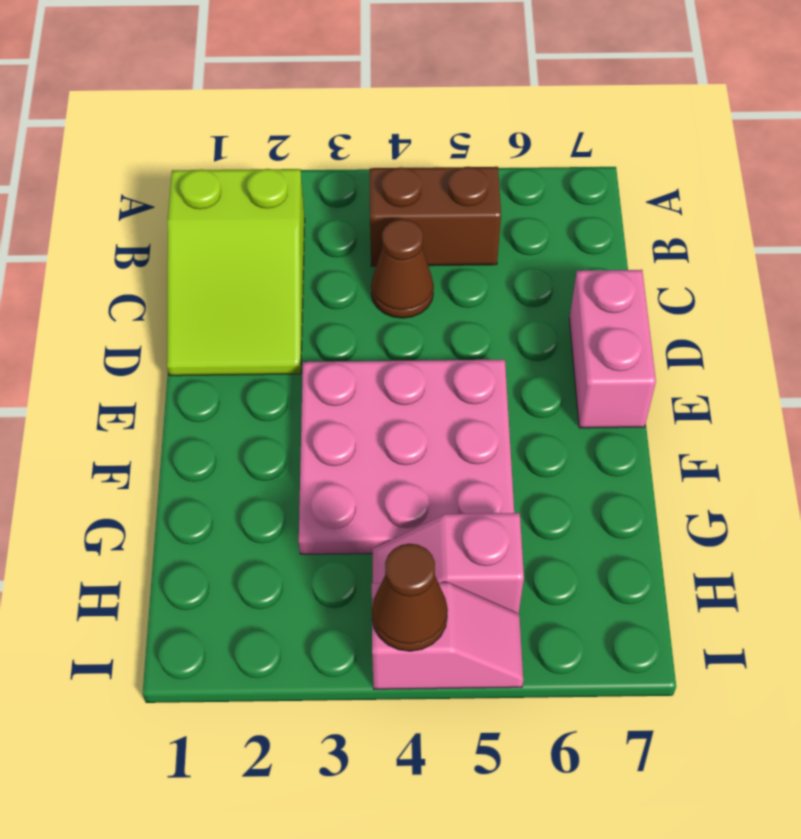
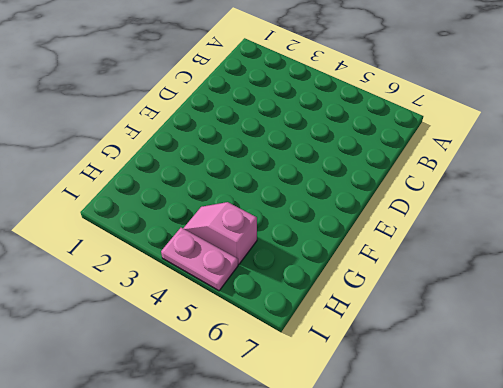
pink plate I4:I5 level 1 -> pink slope I4:I5 level 1 top 4
none -> lime slope B1:D2 level 1 top B
none -> brown brick B4:B5 level 1

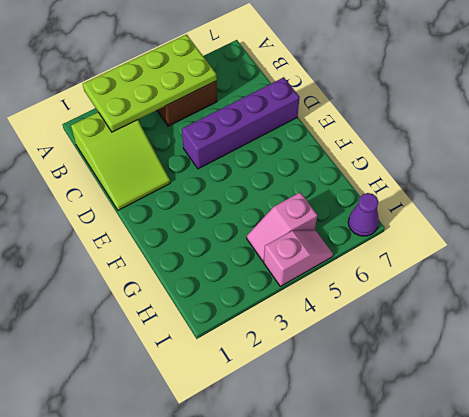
lime plate A2:B5 level 2 -> none
purple brick D4:D7 level 1 -> pink brick D7:E7 level 1
purple cone I7 level 1 -> none
none -> brown cone C4 level 1
none -> pink plate E3:G5 level 1

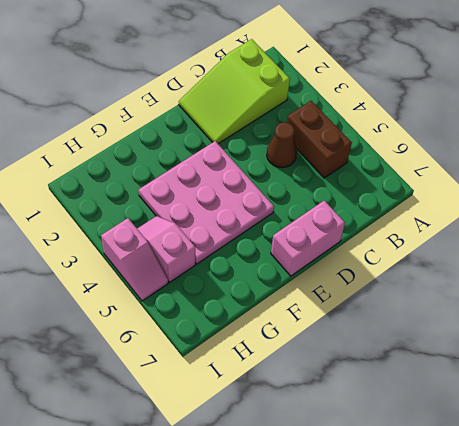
none -> brown cone I4 level 2

